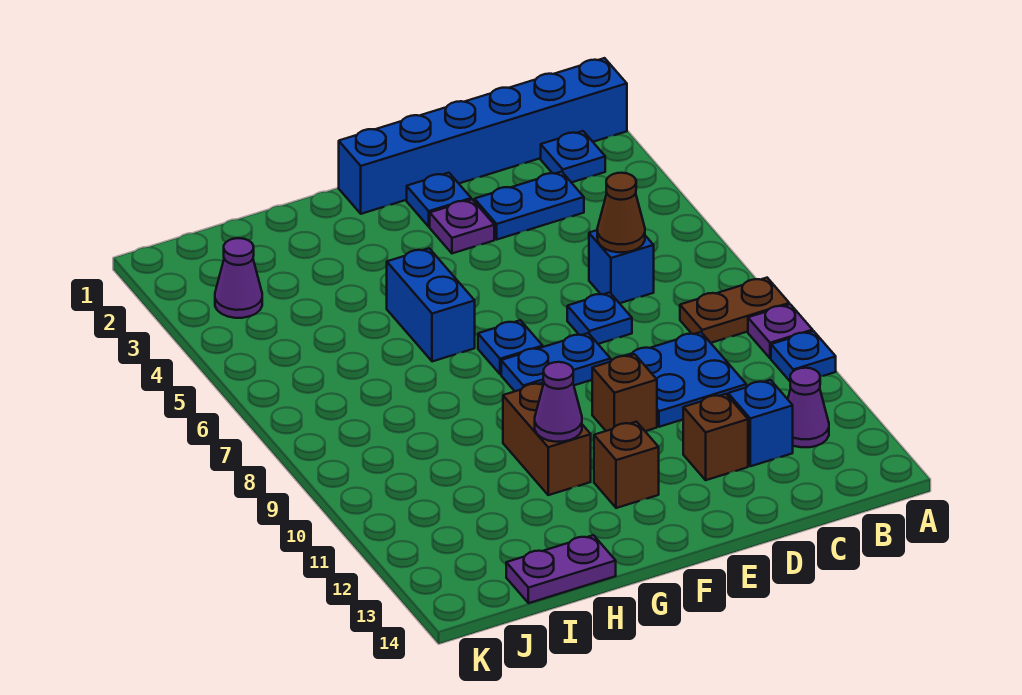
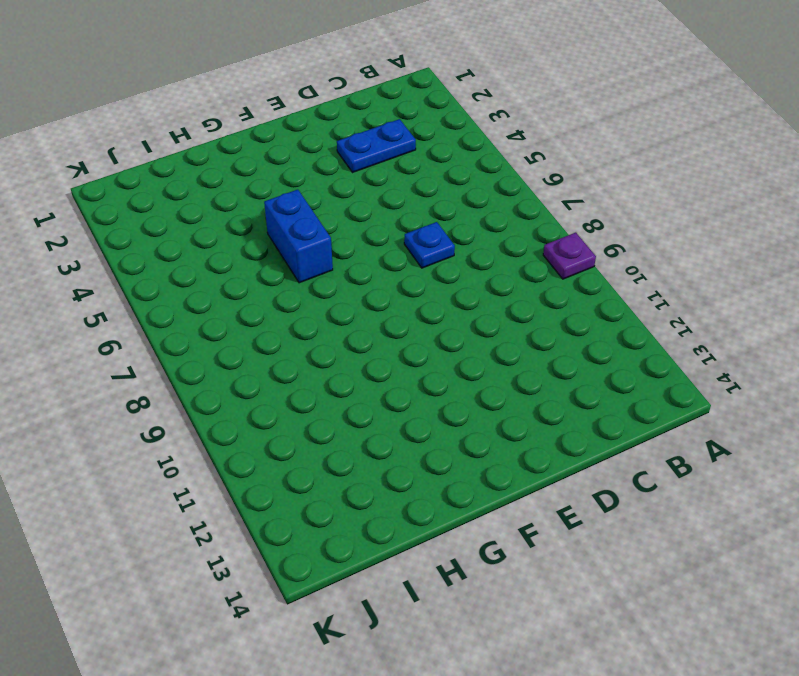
none -> blue brick A1:F1 level 1
none -> brown plate A8:B8 level 1
none -> blue plate A10 level 1

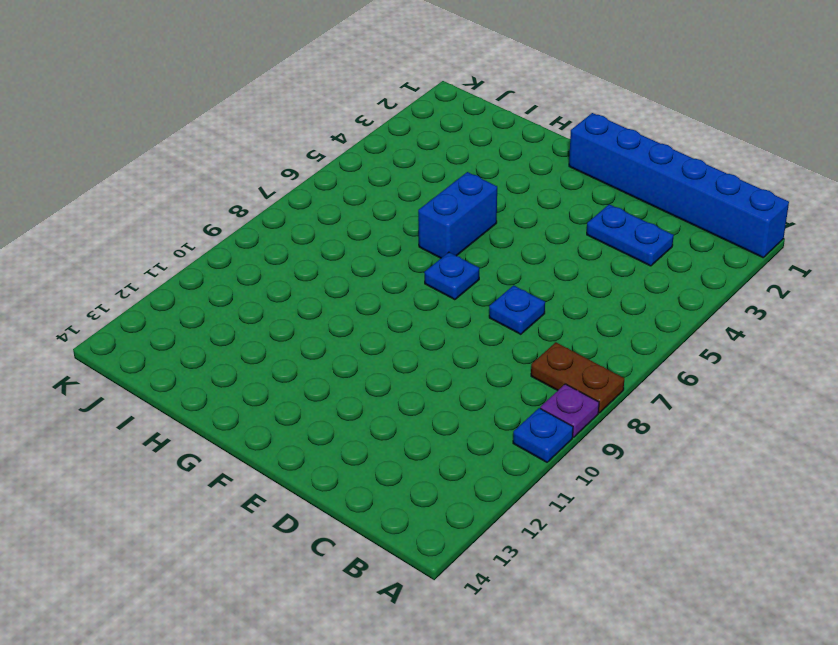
none -> blue plate B2 level 1
none -> purple cone B12 level 1
none -> blue brick C6 level 1

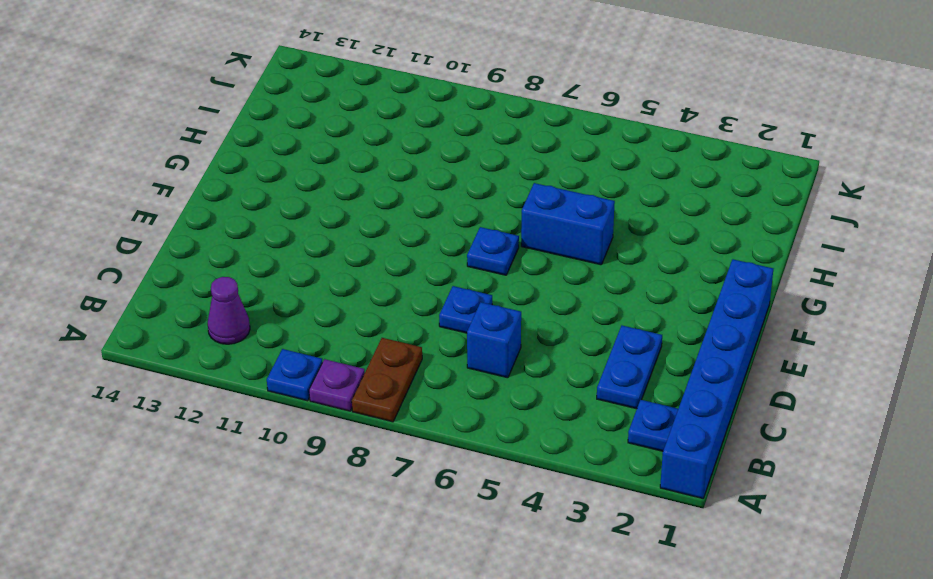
none -> blue plate C9:D10 level 1
none -> blue brick C12 level 1
none -> brown brick D12 level 1

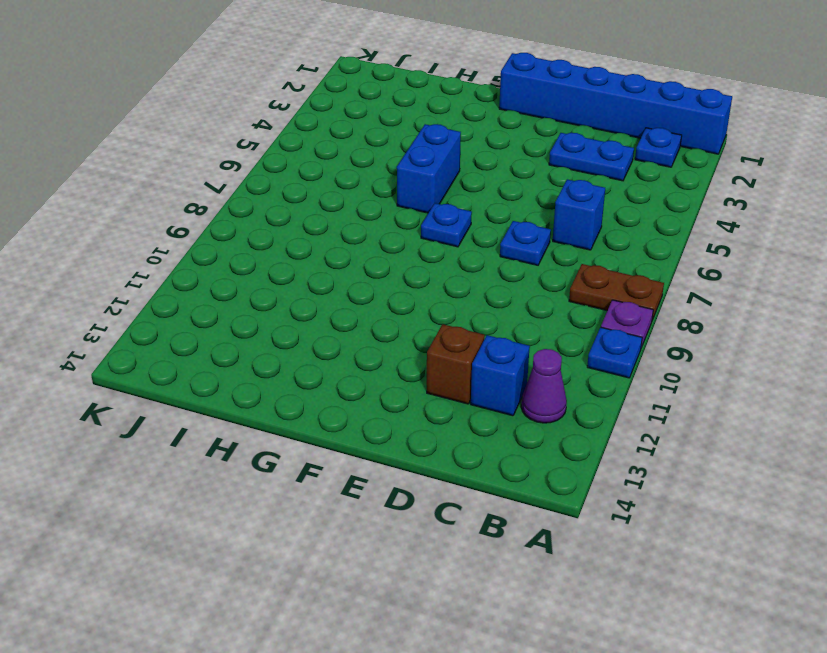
none -> blue plate C9:D10 level 1
none -> blue plate E2 level 1
none -> purple plate E3 level 1

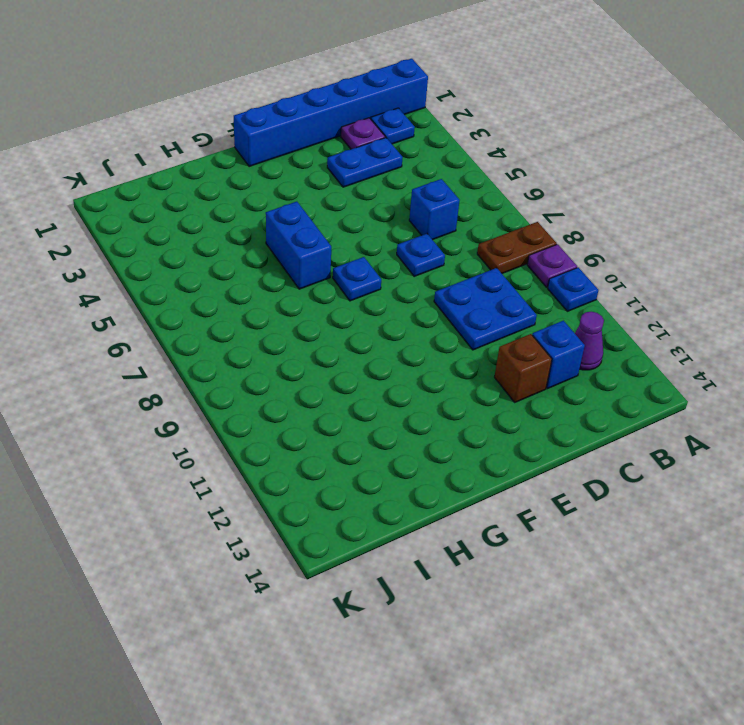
purple plate C2 level 1 -> purple plate E3 level 1
none -> blue plate E2 level 1
none -> blue plate E8:F8 level 1
none -> brown brick E10 level 1

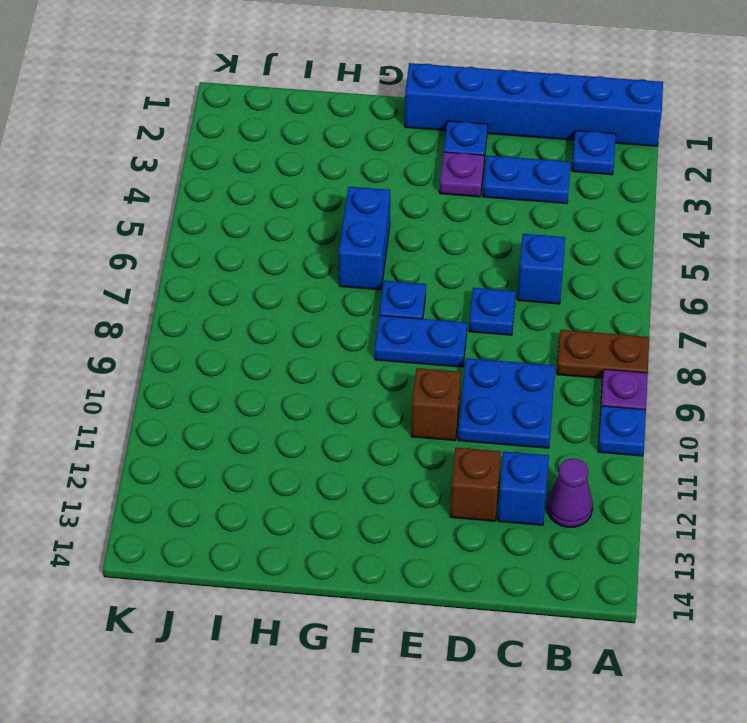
none -> brown brick F12 level 1
none -> brown brick G10:G11 level 1
none -> purple plate H14:I14 level 1

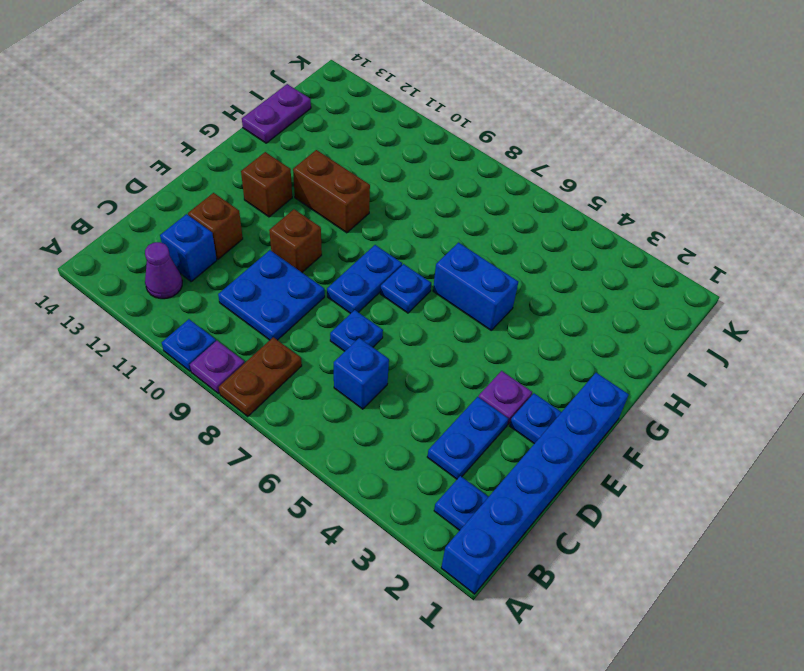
none -> purple cone J3 level 1
none -> brown cone C6 level 2
none -> purple cone G11 level 2

